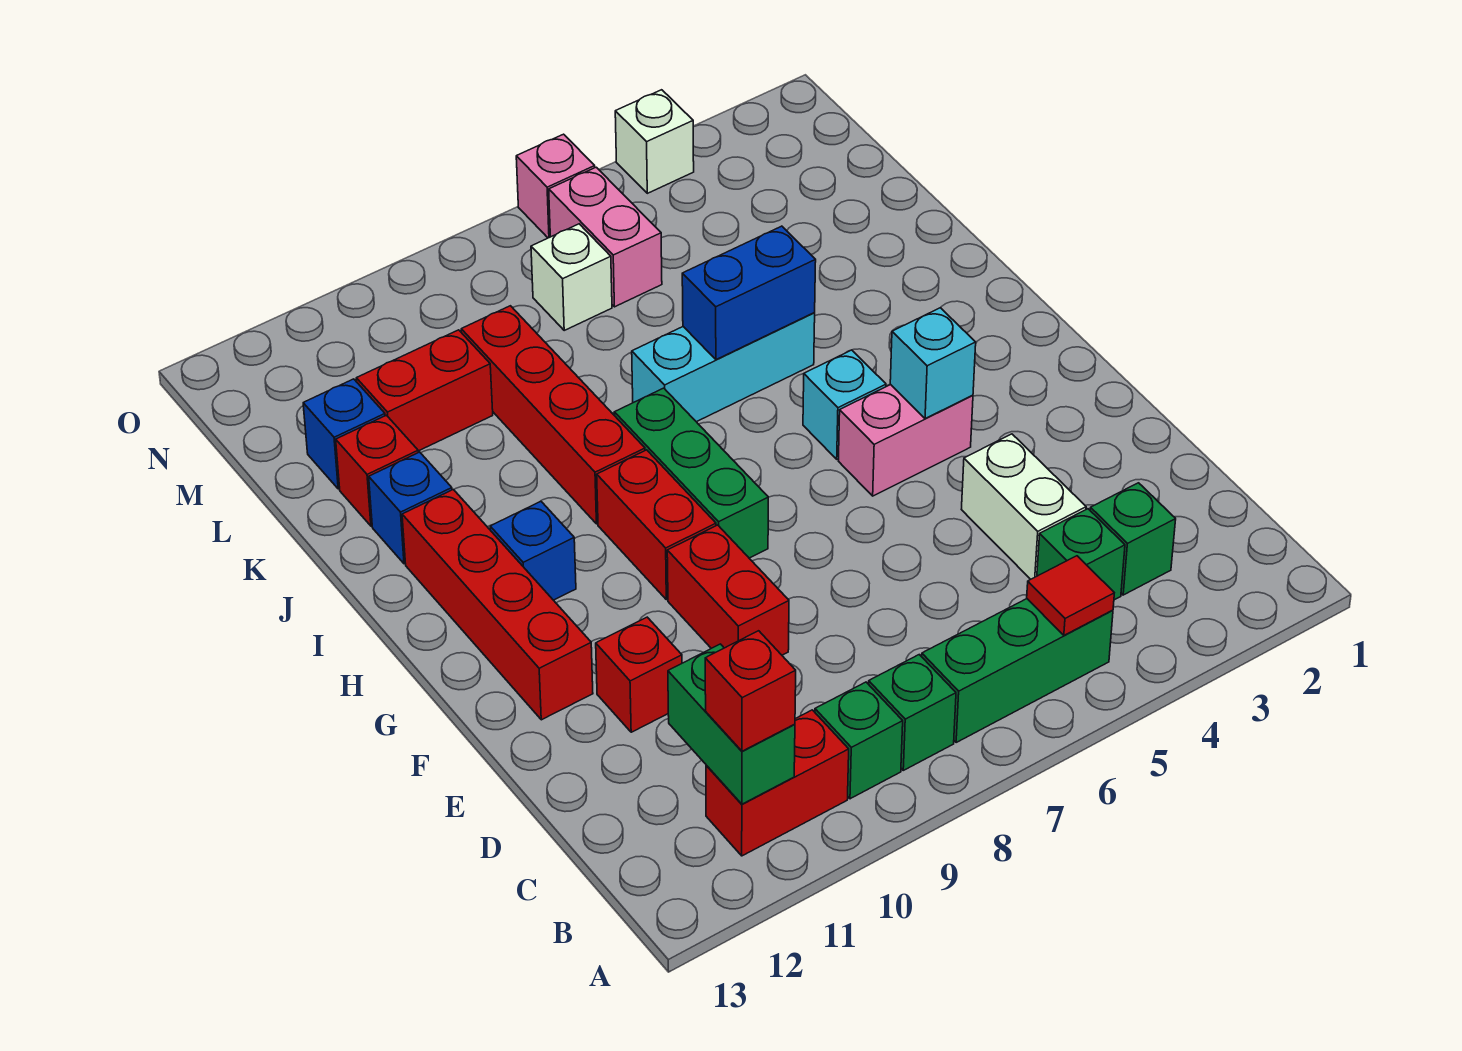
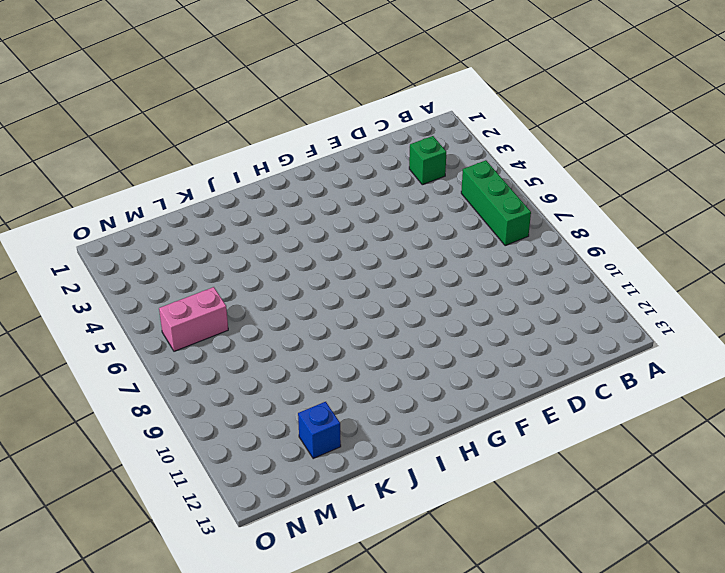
none -> green brick B8 level 1
none -> green brick B9 level 1
none -> red brick B10:B11 level 1
none -> green brick C4 level 1

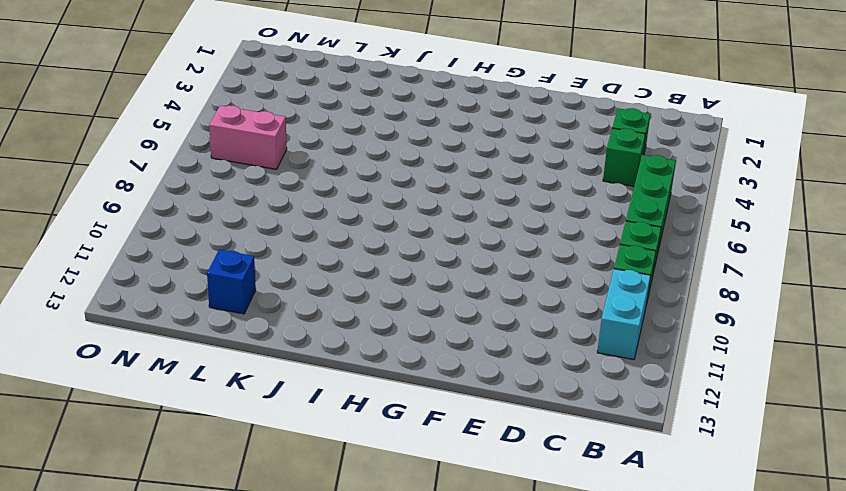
cyan brick B10:B11 level 1 -> red brick B10:B11 level 1
none -> white brick D4:E4 level 1
none -> red brick E9:F9 level 1
none -> red brick E11 level 1
none -> red brick F12:I12 level 1

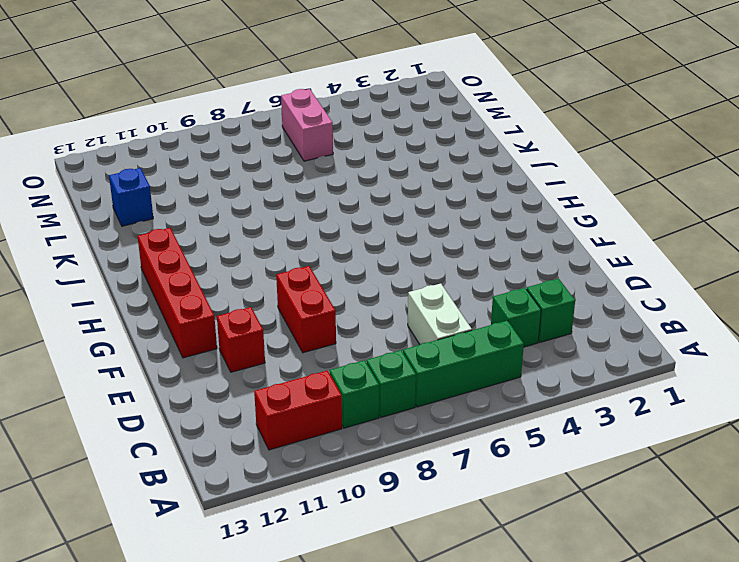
white brick C6:D6 level 1 -> white brick D4:E4 level 1
none -> pink brick G4:G5 level 1
none -> green brick G8:I8 level 1
none -> red brick G9:H9 level 1
none -> cyan brick H5 level 1

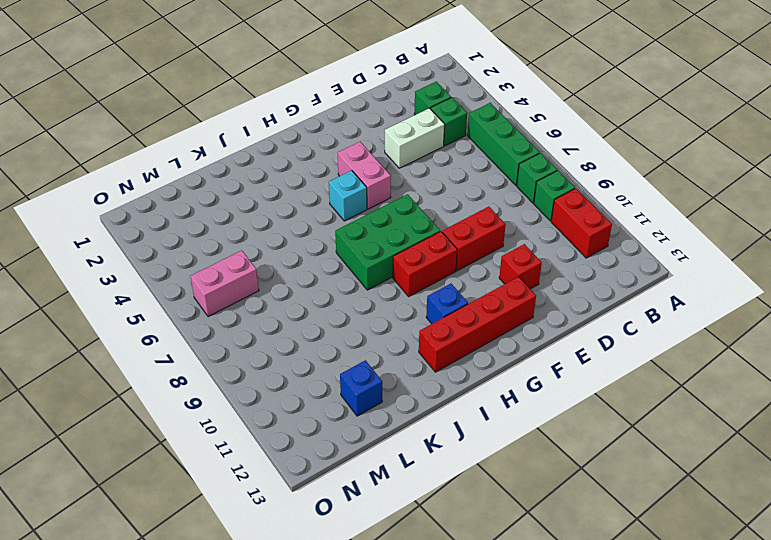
green brick G7:I8 level 1 -> green brick G8:I8 level 1
none -> red brick I9:L9 level 1
none -> cyan brick J5:J7 level 1
none -> blue brick J12 level 1
none -> red brick K12 level 1

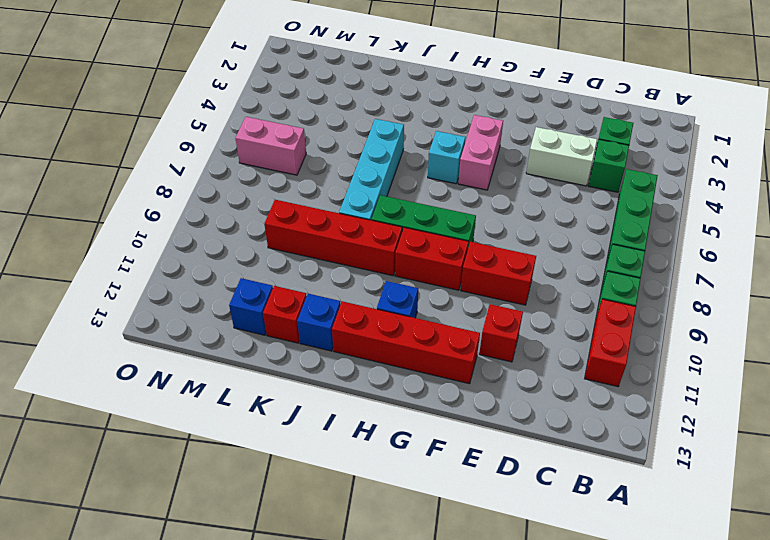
cyan brick J5:J8 level 1 -> cyan brick J5:J7 level 1
none -> red brick L10:L11 level 1
none -> white brick M7 level 1
none -> white brick O4 level 1
none -> pink brick O6 level 1

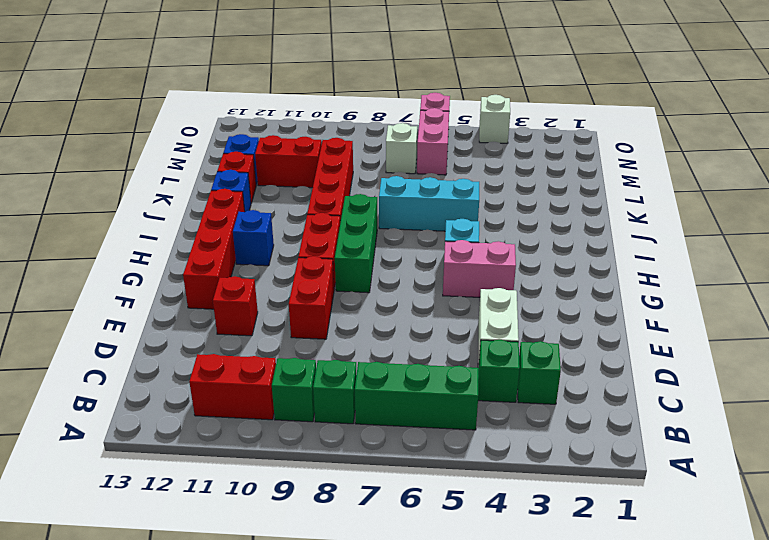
none -> red tile B5 level 2
none -> green brick B11:C11 level 2
none -> cyan brick G4 level 2
none -> blue brick J5:J6 level 2

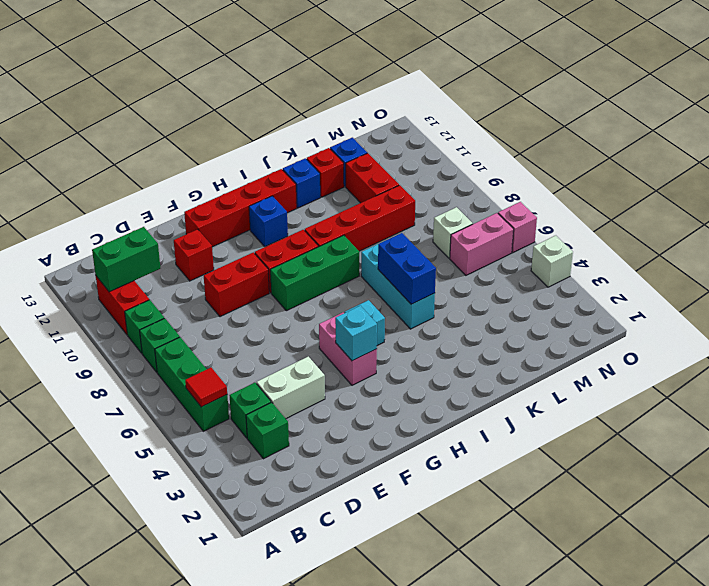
none -> red brick B11 level 3

